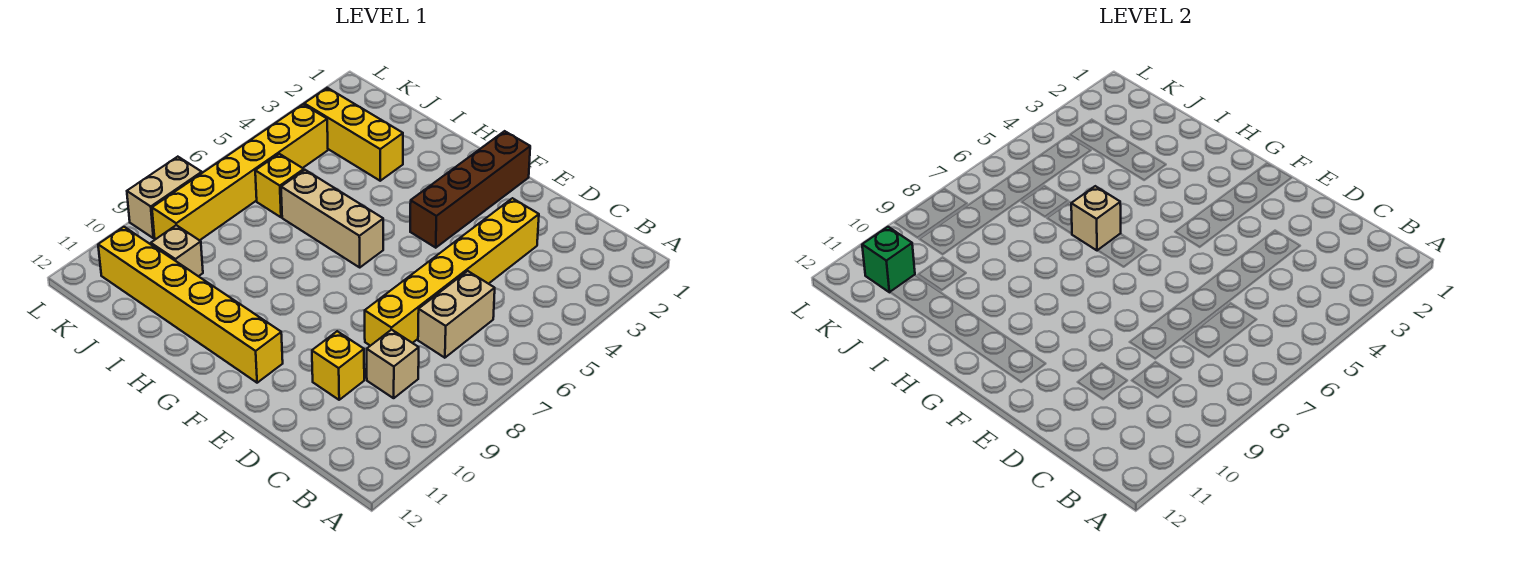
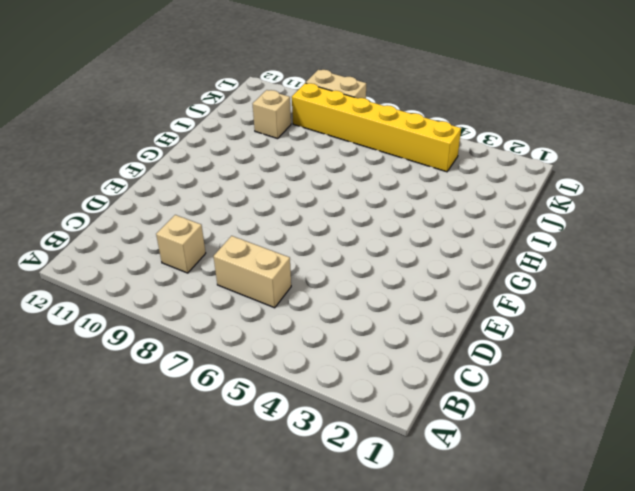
none -> yellow brick D3:D8 level 1
none -> yellow brick D10 level 1
none -> brown brick F1:F4 level 1

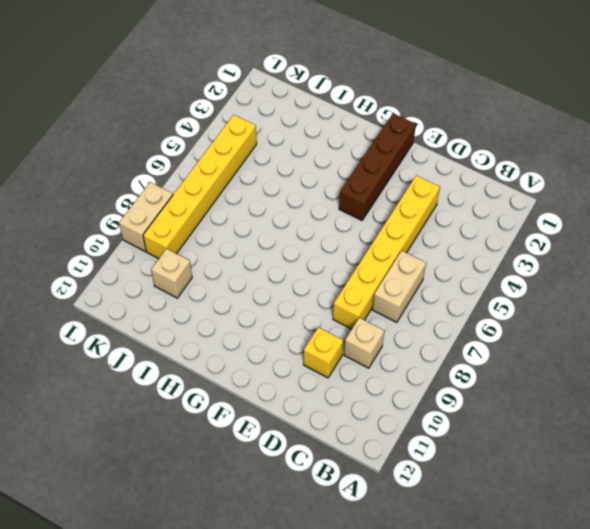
none -> yellow brick F11:K11 level 1
none -> tan brick G6:I6 level 1
none -> yellow brick I3:K3 level 1

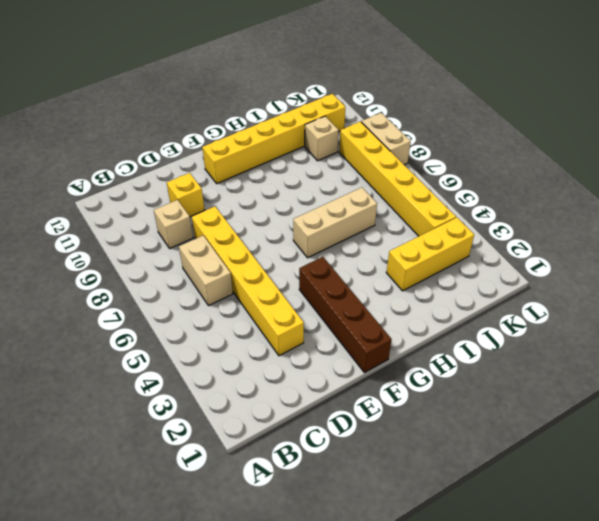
none -> yellow brick J6 level 1
none -> tan brick H6 level 2
none -> green brick K11 level 2

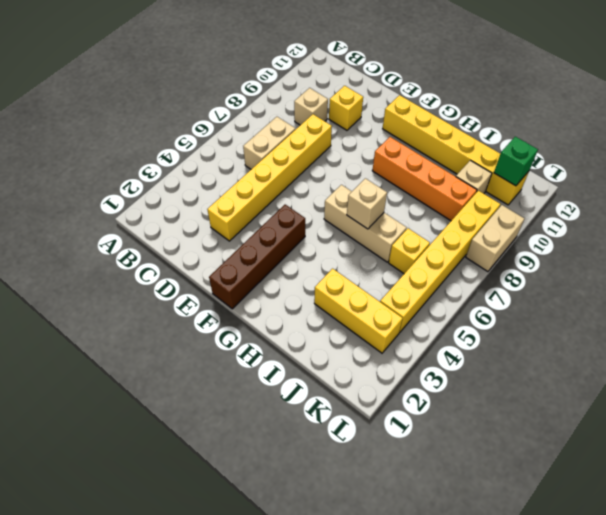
orange brick G9:J9 level 1 -> none

